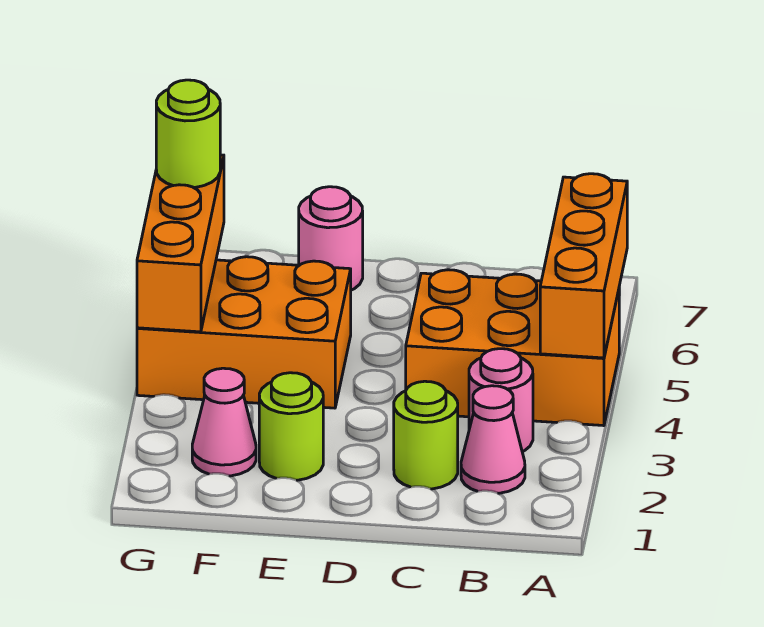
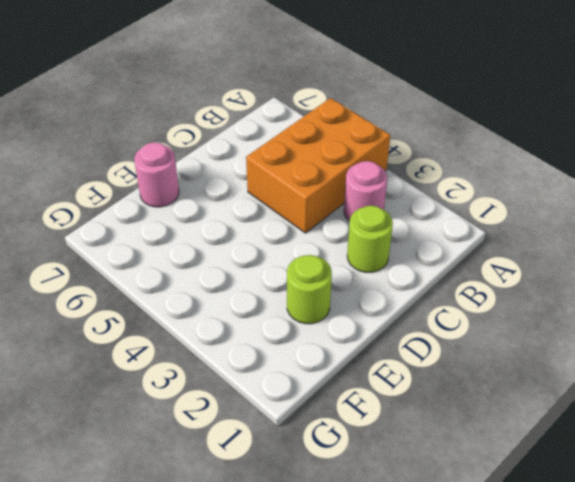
none -> pink cone B2 level 1
none -> orange brick E4:G5 level 1

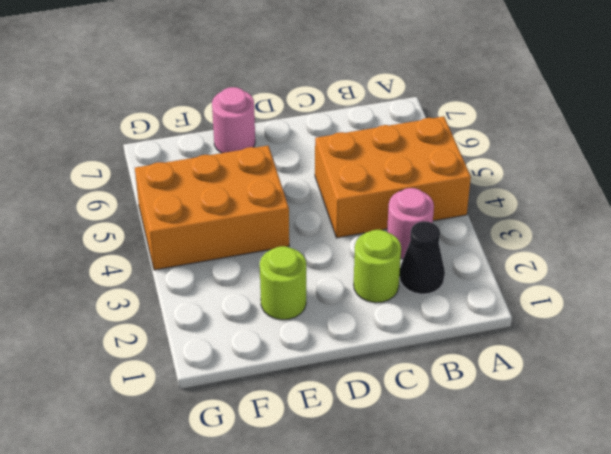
black cone B2 level 1 -> pink cone B2 level 1
none -> pink cone F2 level 1
none -> orange brick A4:A6 level 2

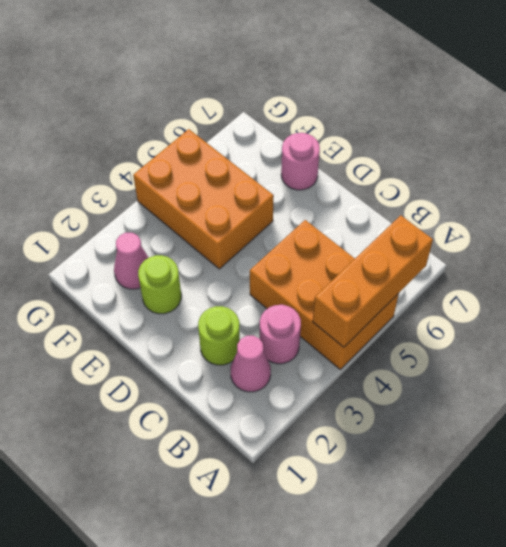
none -> orange brick G4:G6 level 2
none -> lime round brick G6 level 3

